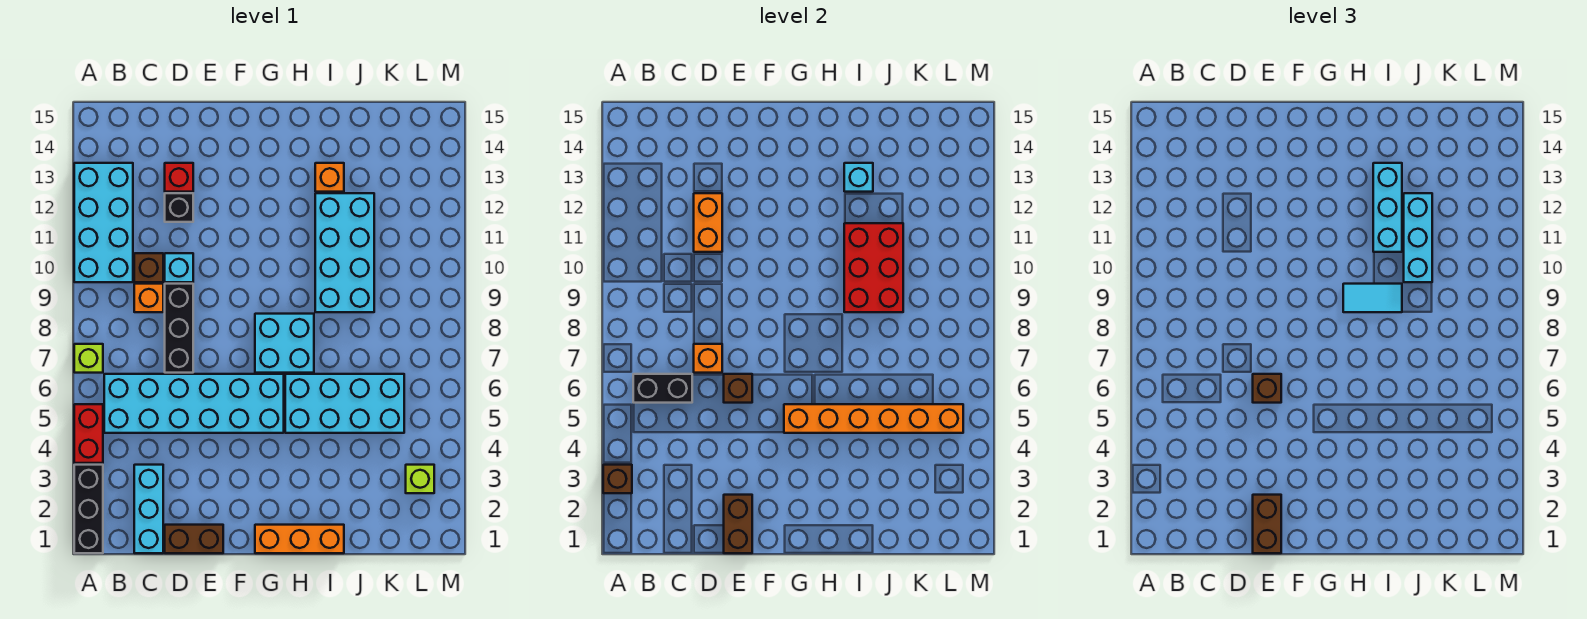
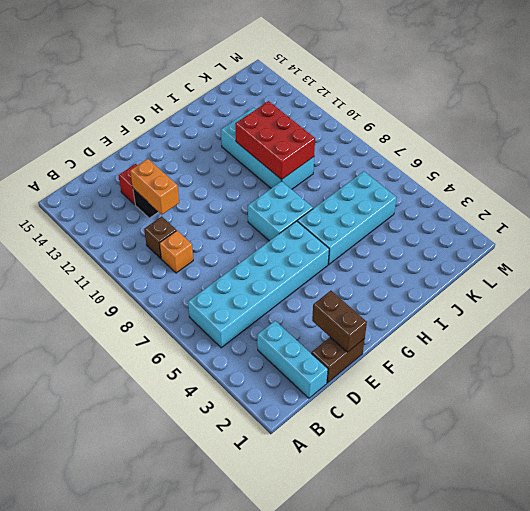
none -> black brick A1:A3 level 1
none -> red brick A4:A5 level 1
none -> lime brick A7 level 1
none -> cyan brick A10:B13 level 1

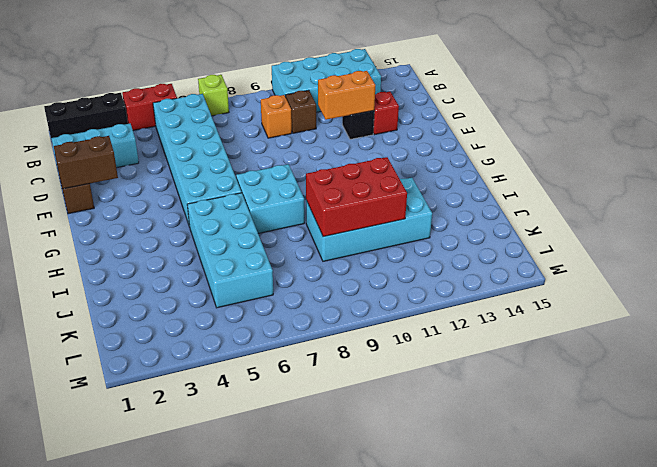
none -> black brick D7:D9 level 1
none -> cyan brick D10 level 1
none -> orange brick G1:I1 level 1
none -> orange brick I13 level 1

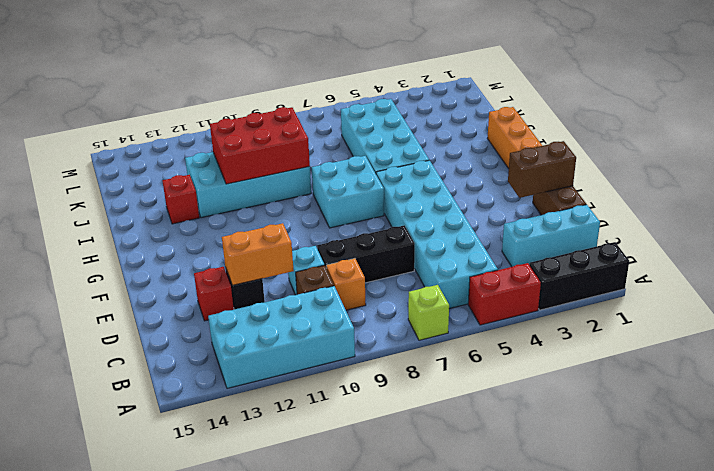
red brick I13 level 1 -> orange brick I13 level 1
none -> lime brick L3 level 1
none -> brown brick A3 level 2
none -> black brick B6:C6 level 2
none -> orange brick D7 level 2

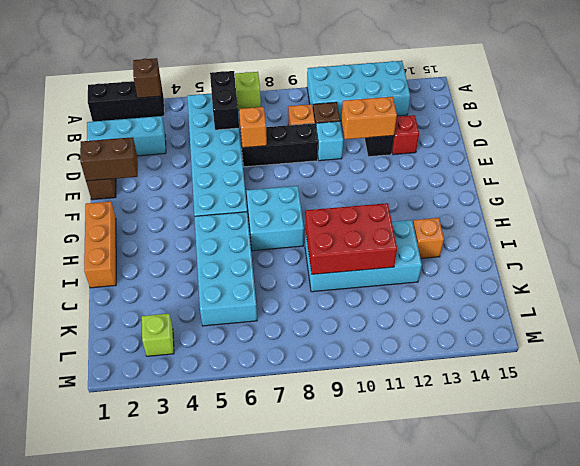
none -> red brick A4:A5 level 1
none -> brown brick E6 level 2
none -> orange brick G5:L5 level 2
none -> cyan brick I13 level 2

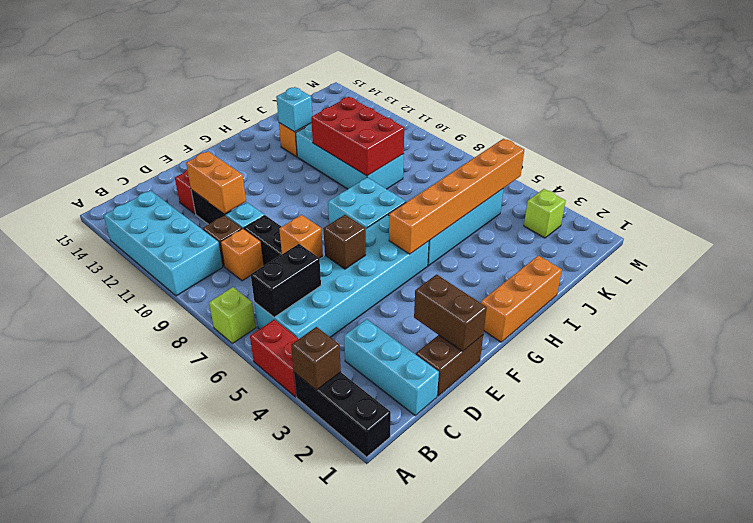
none -> brown brick E1:E2 level 3
none -> brown brick E6 level 3
none -> cyan tile H9:I9 level 3
none -> cyan brick I11:I13 level 3

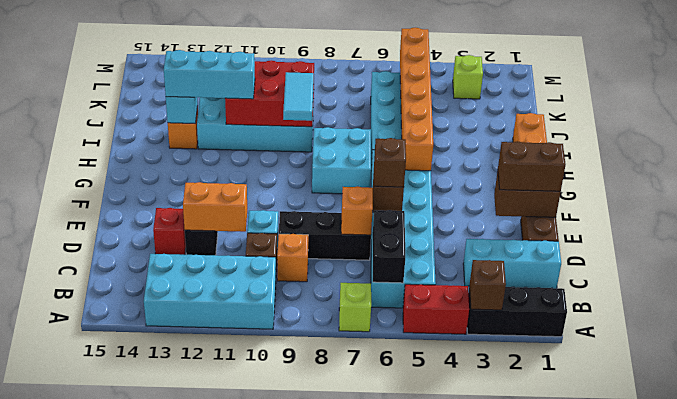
none -> cyan brick J10:J12 level 3

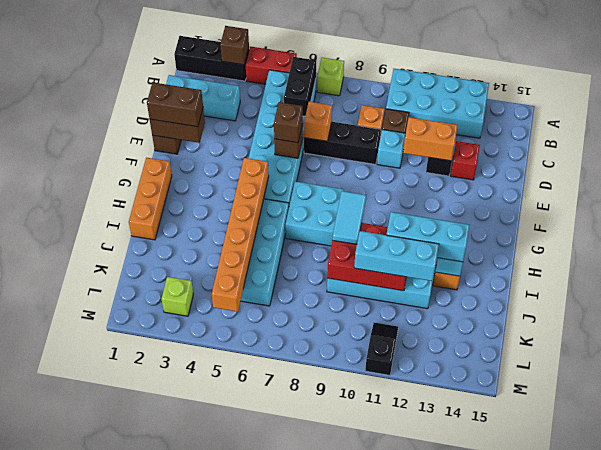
black slope L11:M11 level 1 top M -> none

